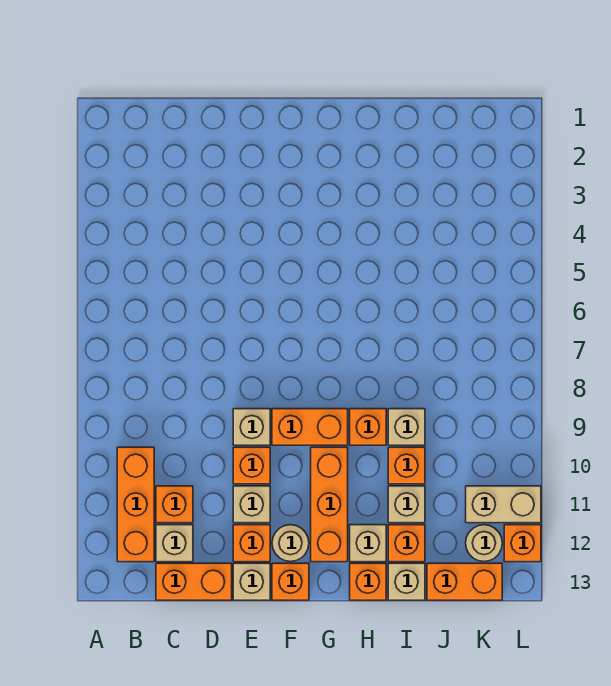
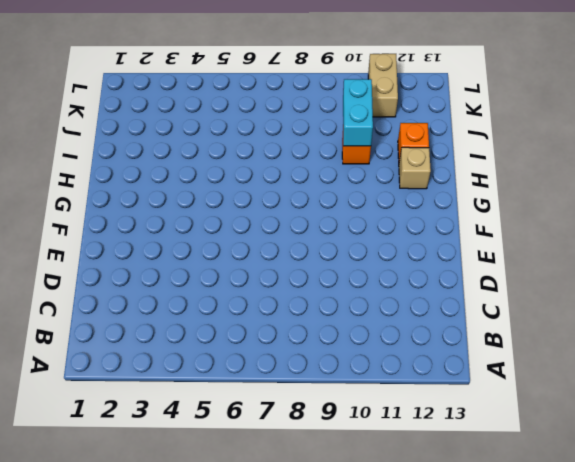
cyan brick I10:J10 level 2 -> none
none -> orange brick B10:B12 level 1
none -> orange brick C11 level 1
none -> tan brick C12 level 1

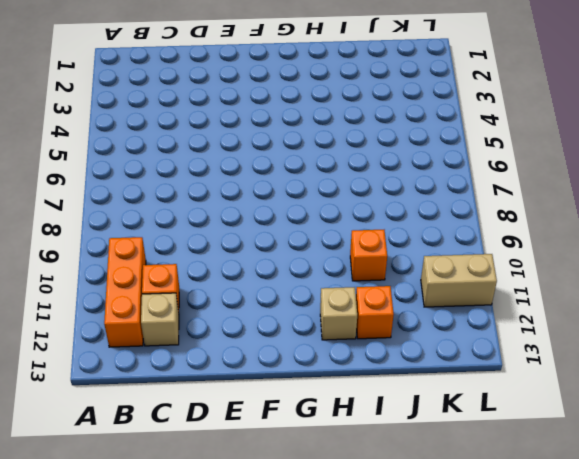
none -> orange brick C13:D13 level 1
none -> tan brick E9 level 1
none -> orange brick E10 level 1

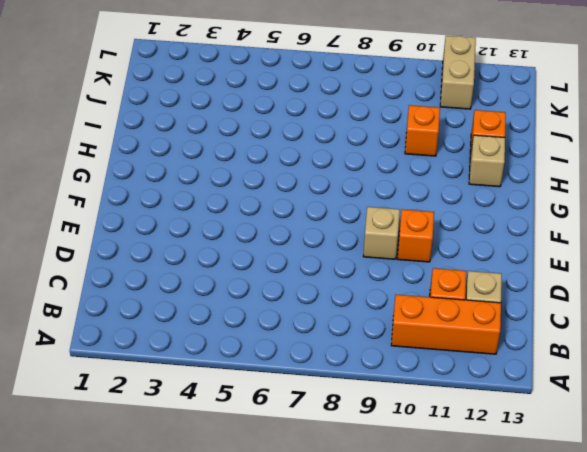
none -> orange brick C13:D13 level 1
none -> tan brick E11 level 1
none -> orange brick E12 level 1

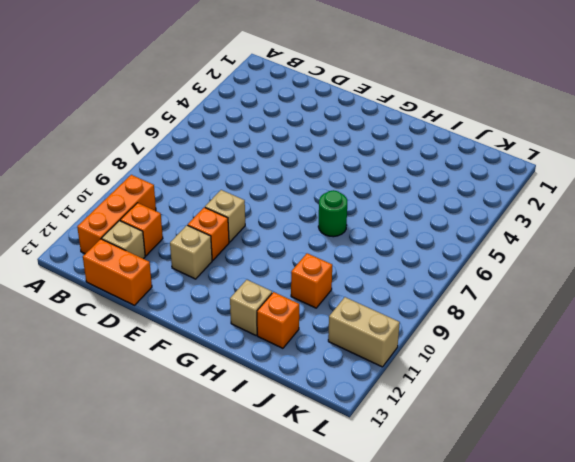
green round brick H7 level 1 -> none
none -> orange brick E12 level 1
none -> tan brick E13 level 1
none -> orange brick F9:G9 level 1

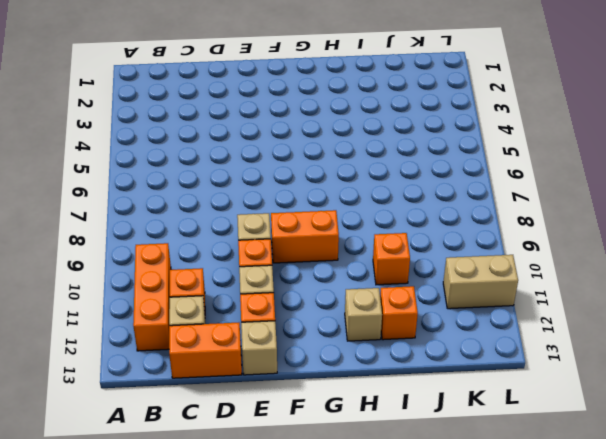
none -> tan round brick F12 level 1
none -> orange brick F13 level 1
none -> orange brick G10:G12 level 1

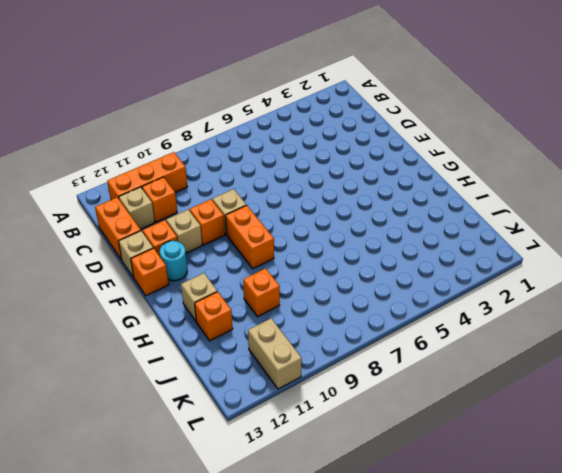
cyan round brick F12 level 1 -> tan round brick F12 level 1
none -> orange brick G10:G12 level 1
none -> orange brick H9 level 1
none -> orange brick H13 level 1

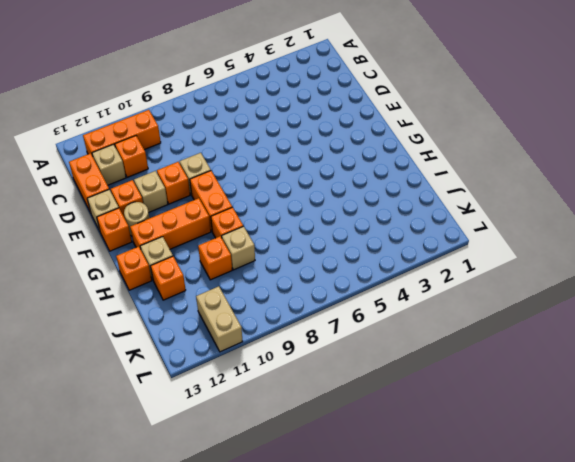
none -> tan brick I11 level 1
none -> tan brick I13 level 1
none -> orange brick J13:K13 level 1

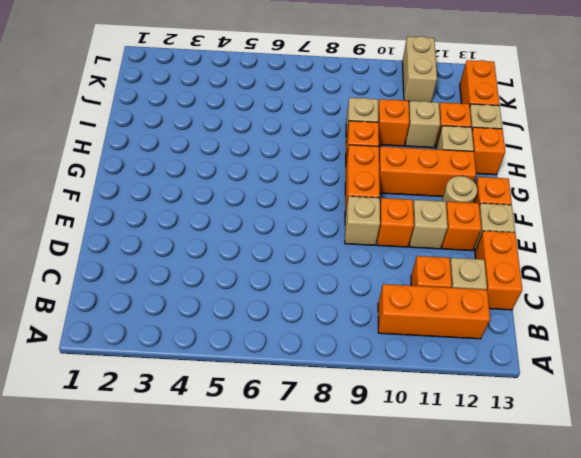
none -> tan round brick K12 level 1
none -> orange brick L12 level 1

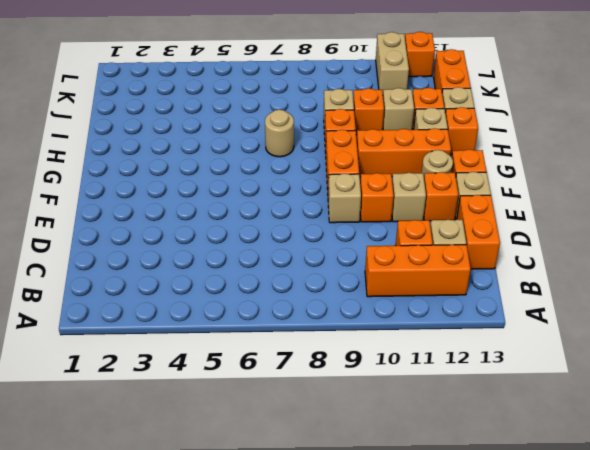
tan round brick H7 level 1 -> tan round brick K12 level 1

